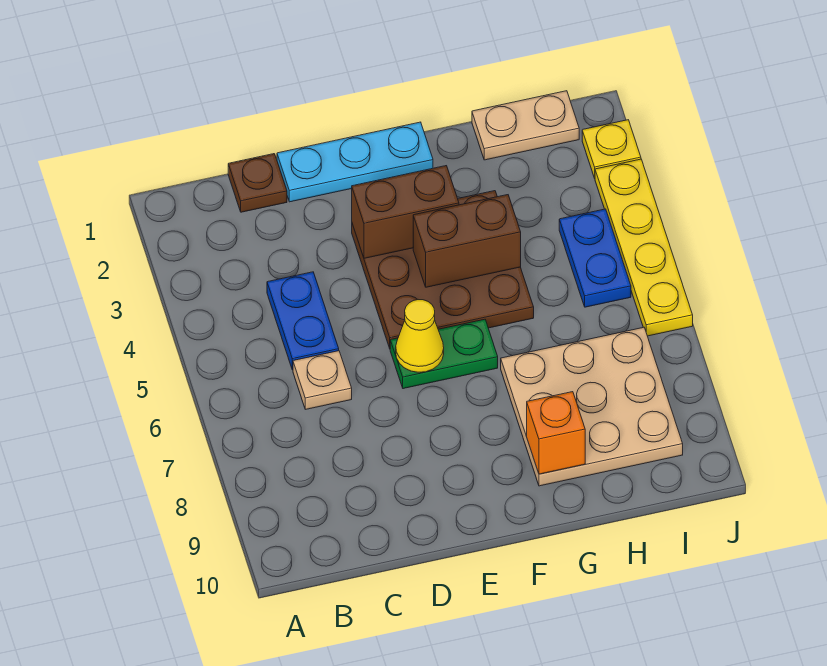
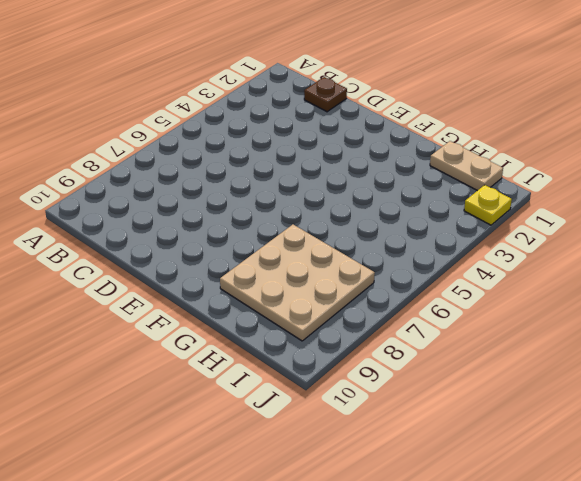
none -> blue plate C4:C5 level 1
none -> tan plate C6 level 1
none -> cyan plate D1:F1 level 1

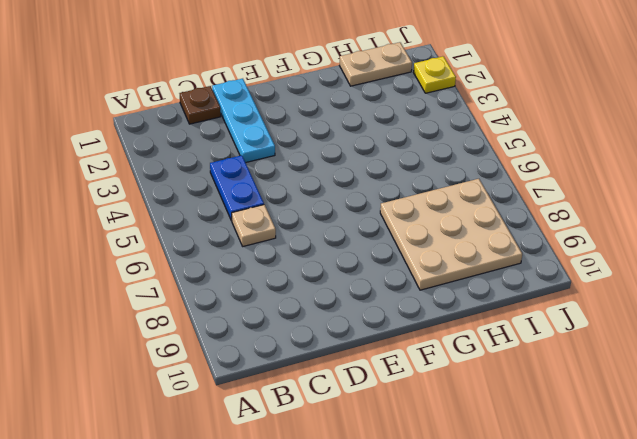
cyan plate D1:D3 level 1 -> cyan plate D1:F1 level 1
none -> brown plate E3:G5 level 1
none -> green plate E6:F6 level 1
none -> blue plate I4:I5 level 1

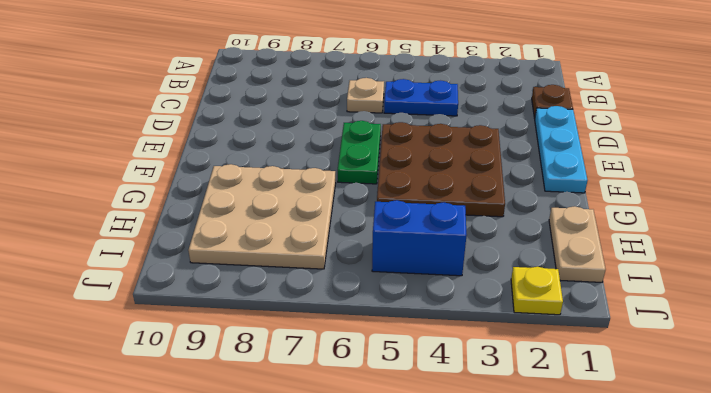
blue brick I4:I5 level 1 -> blue plate I4:I5 level 1
none -> yellow plate J3:J6 level 1
none -> brown brick E3:F3 level 2
none -> yellow cone E6 level 2

